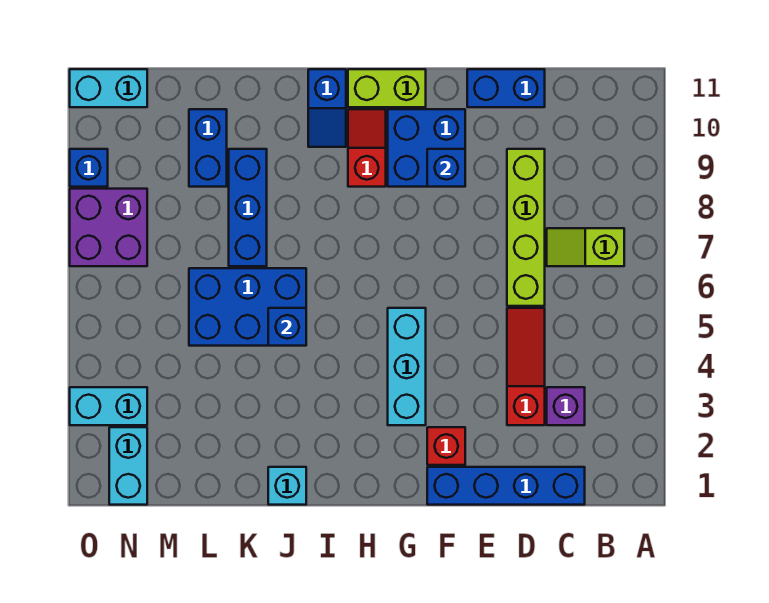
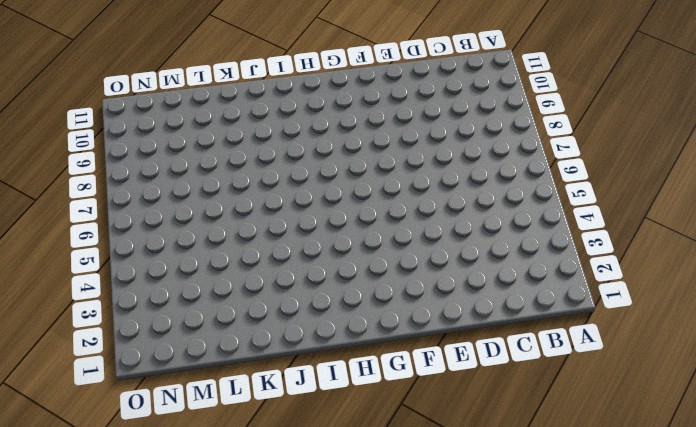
none -> lime slope B7:C7 level 1 top B
none -> blue brick C1:F1 level 1
none -> purple brick C3 level 1

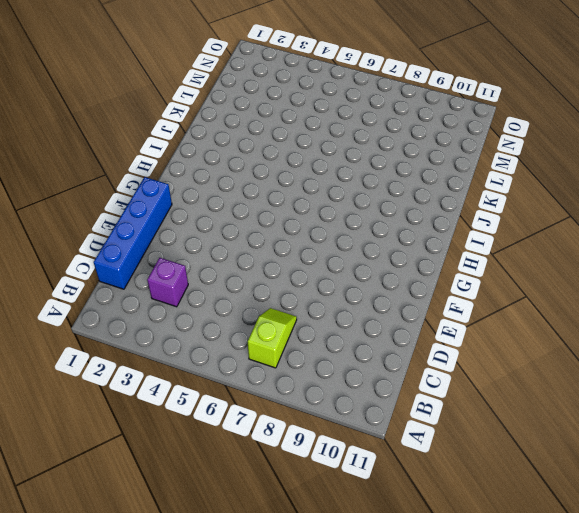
none -> red slope D3:D5 level 1 top 3
none -> lime brick D6:D9 level 1
none -> blue brick D11:E11 level 1

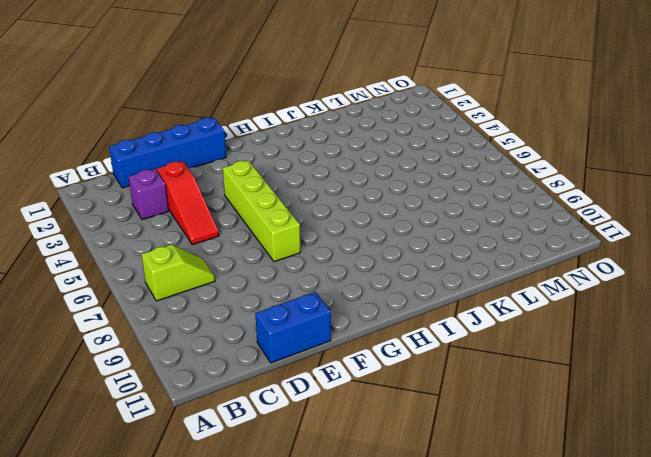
lime brick F4:F7 level 1 -> lime brick D6:D9 level 1
none -> red brick F2 level 1
none -> blue brick F9:G10 level 1
none -> cyan brick G3:G5 level 1

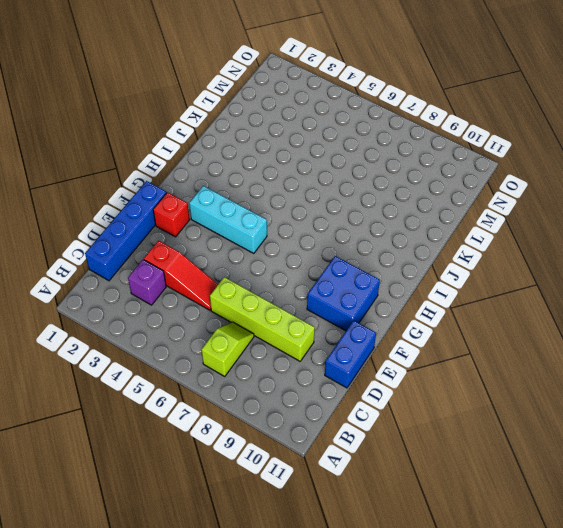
none -> lime brick G11:H11 level 1
none -> red slope H9:H10 level 1 top 9
none -> blue slope I10:I11 level 1 top 11

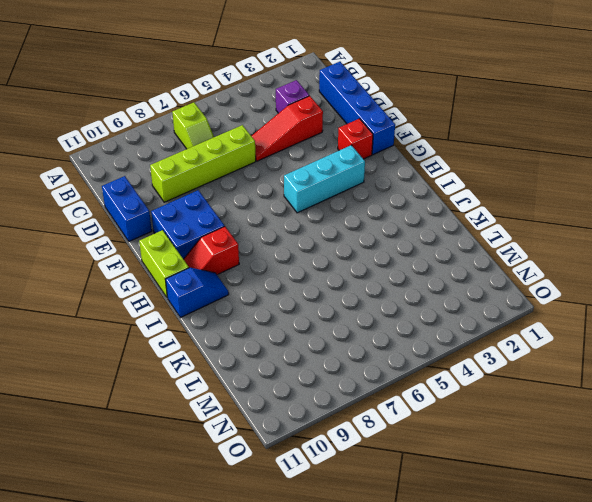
none -> cyan brick J1 level 1
none -> blue brick J5:L6 level 1
none -> blue brick K7:K9 level 1

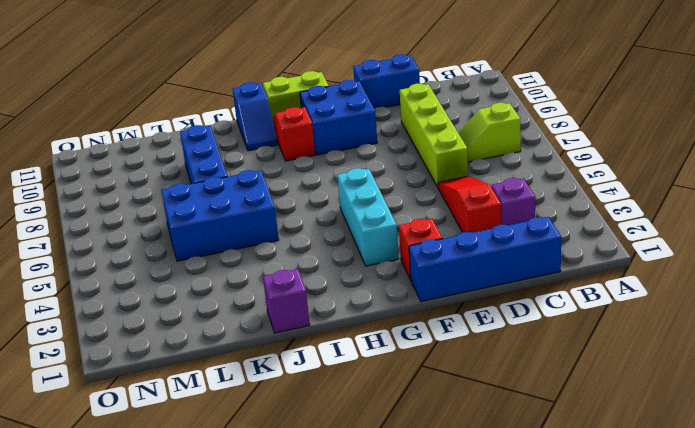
purple brick J1 level 1 -> cyan brick J1 level 1
none -> blue brick L9:L10 level 1
none -> cyan brick N1:N2 level 1
none -> cyan brick N3:O3 level 1

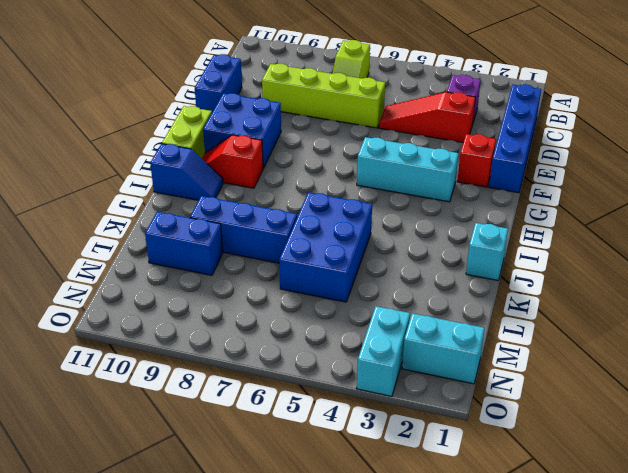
none -> purple brick N7:O8 level 1
none -> cyan brick N11:O11 level 1
none -> blue brick O9 level 1

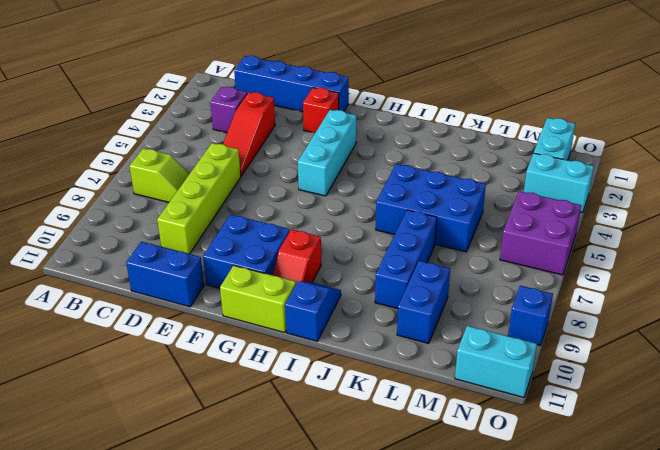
purple brick N5:O6 level 1 -> purple brick N7:O8 level 1
none -> cyan brick J1 level 1
none -> blue brick F9 level 2
none -> blue brick J5 level 2

